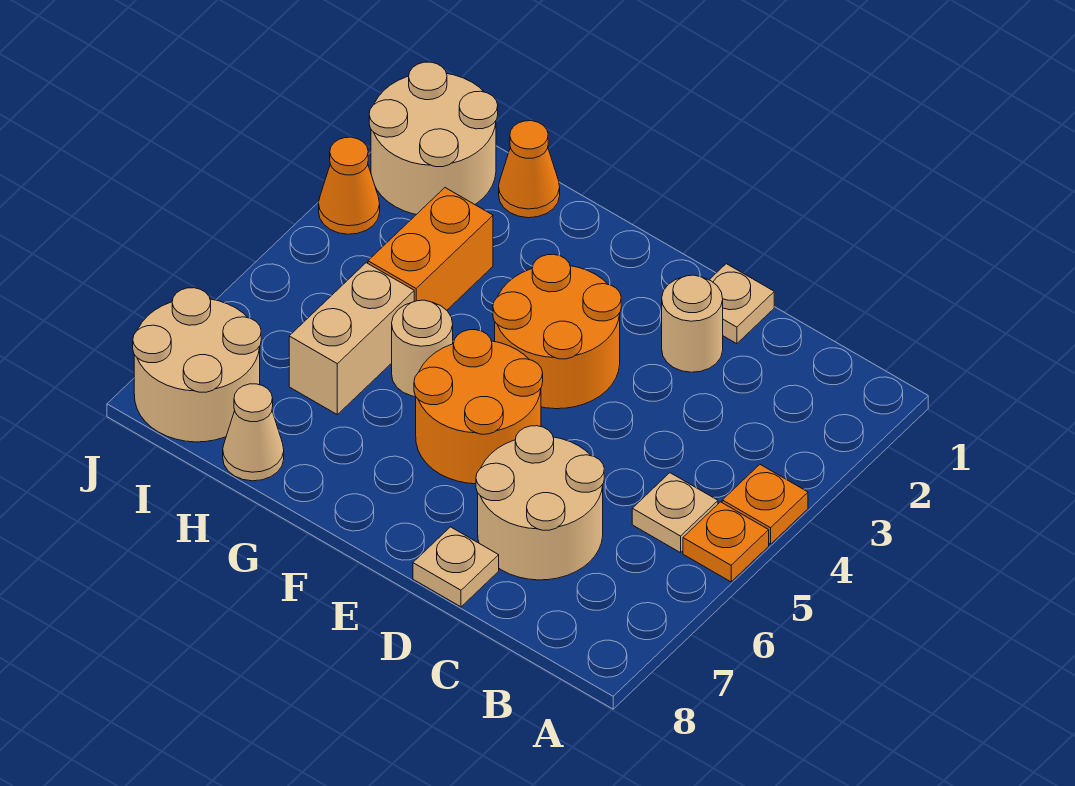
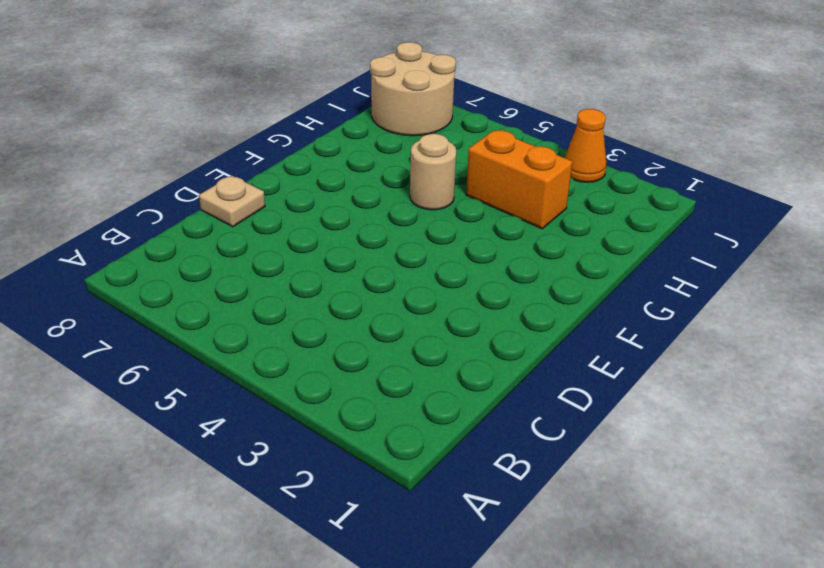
none -> orange plate A4 level 1
none -> orange plate A5 level 1
none -> tan plate B5 level 1

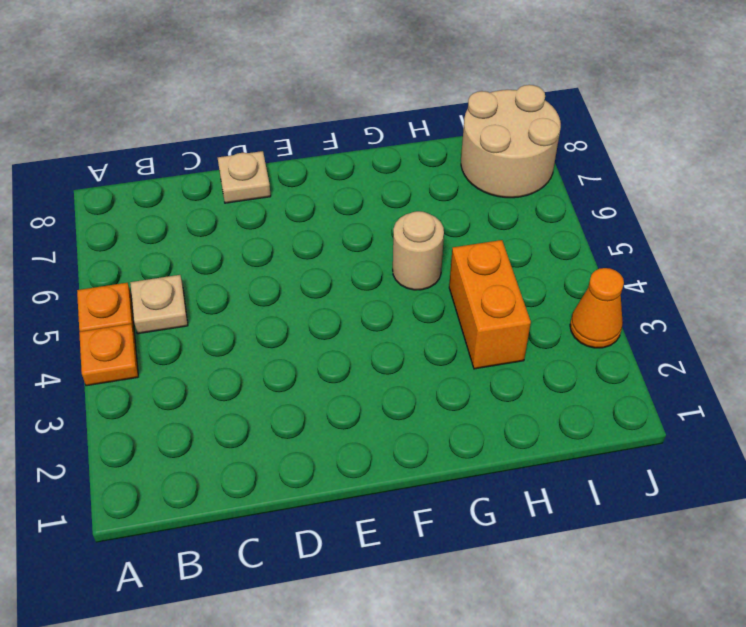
none -> tan round brick C6:D7 level 1
none -> tan plate D1 level 1
none -> tan round brick D2 level 1

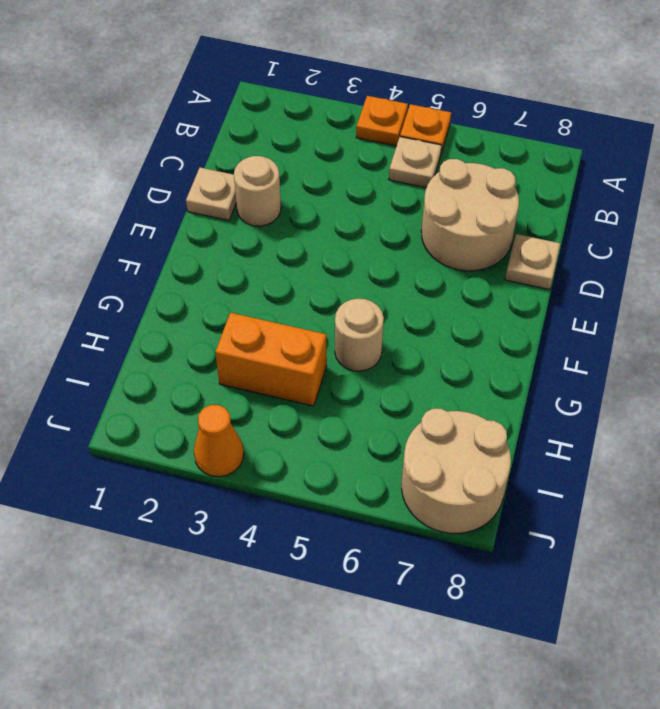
none -> orange round brick E3:F4 level 1
none -> orange round brick E5:F6 level 1
none -> orange cone H1 level 1

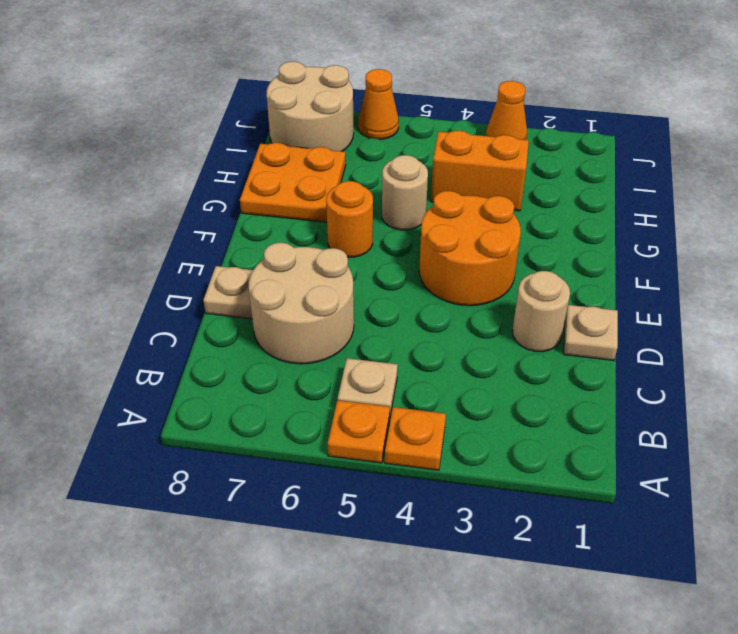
orange round brick F6 level 1 -> orange round brick E5:F6 level 1
orange plate G7:H8 level 1 -> tan cone H8 level 1
orange cone J6 level 1 -> orange cone H1 level 1
none -> tan brick H5:H6 level 1
none -> tan round brick I1:J2 level 1

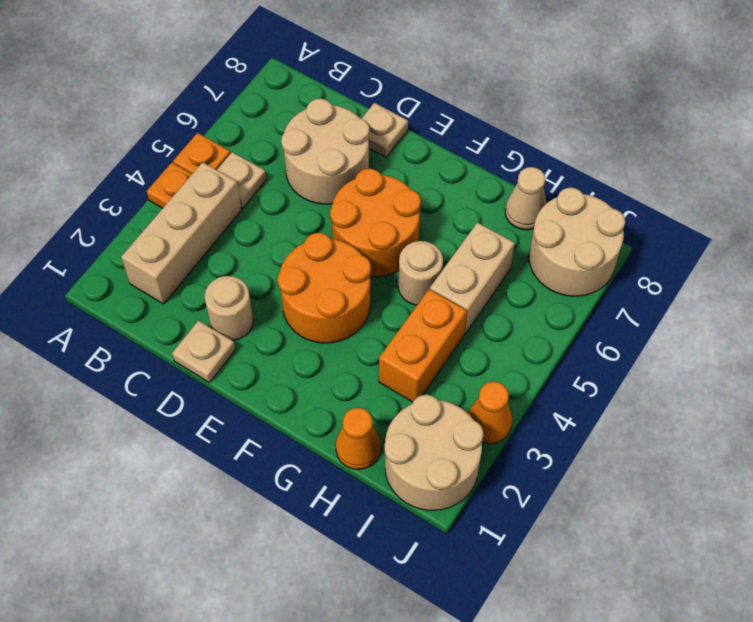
tan brick B2:B4 level 1 -> none

